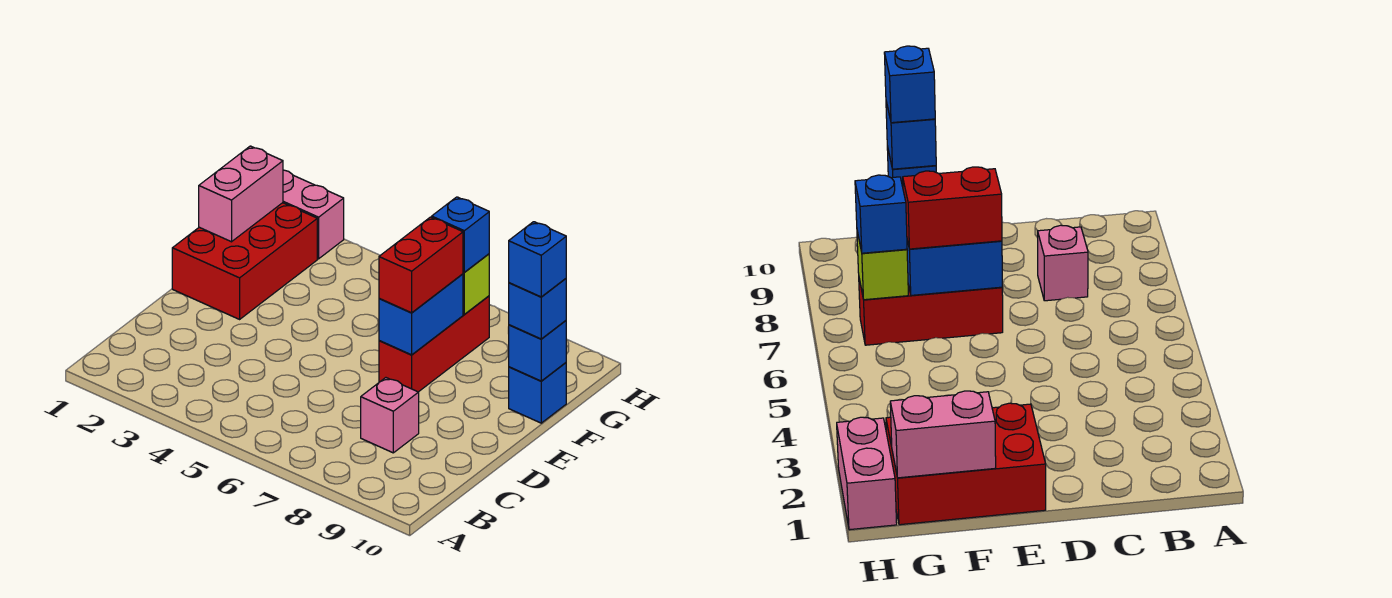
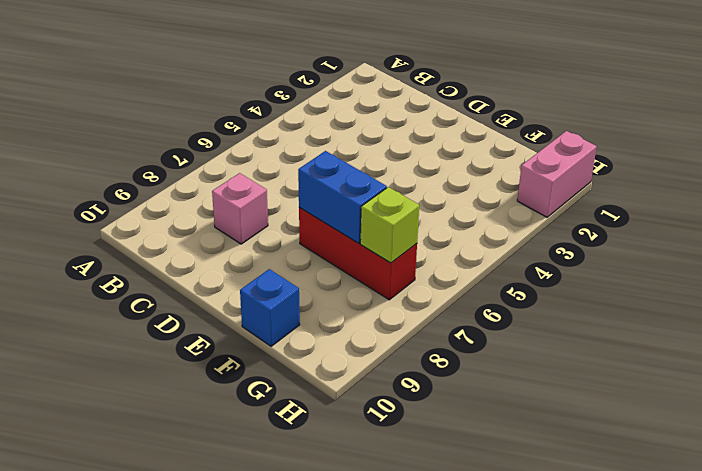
none -> red brick E1:G2 level 1
none -> pink brick F1:G1 level 2
none -> blue brick F10 level 2

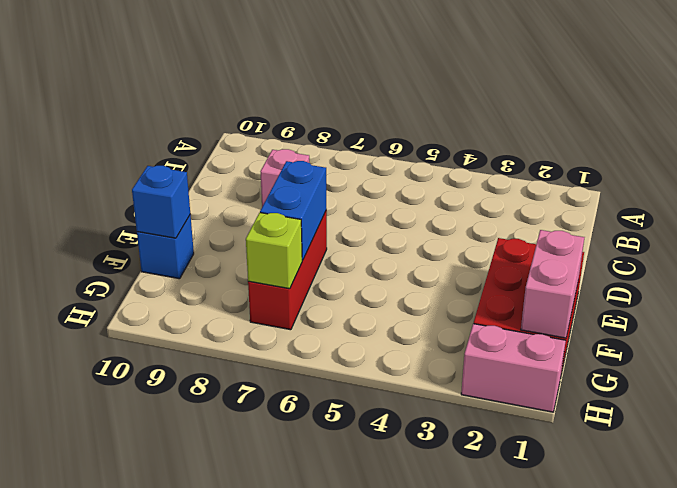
none -> red brick E7:F7 level 3
none -> blue brick F10 level 3
none -> blue brick G7 level 3

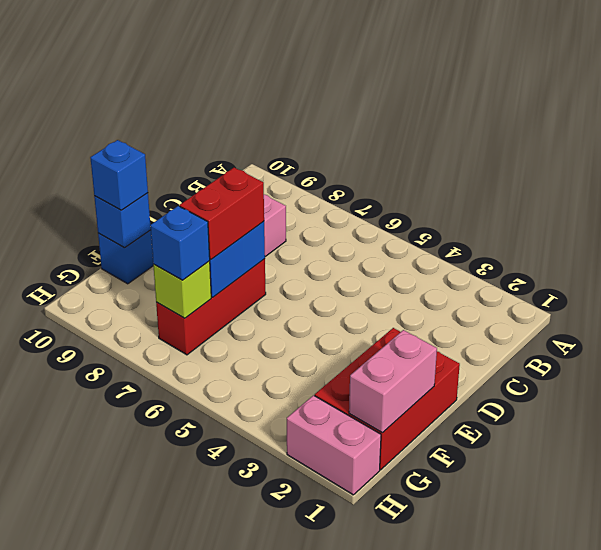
none -> blue brick F10 level 4

